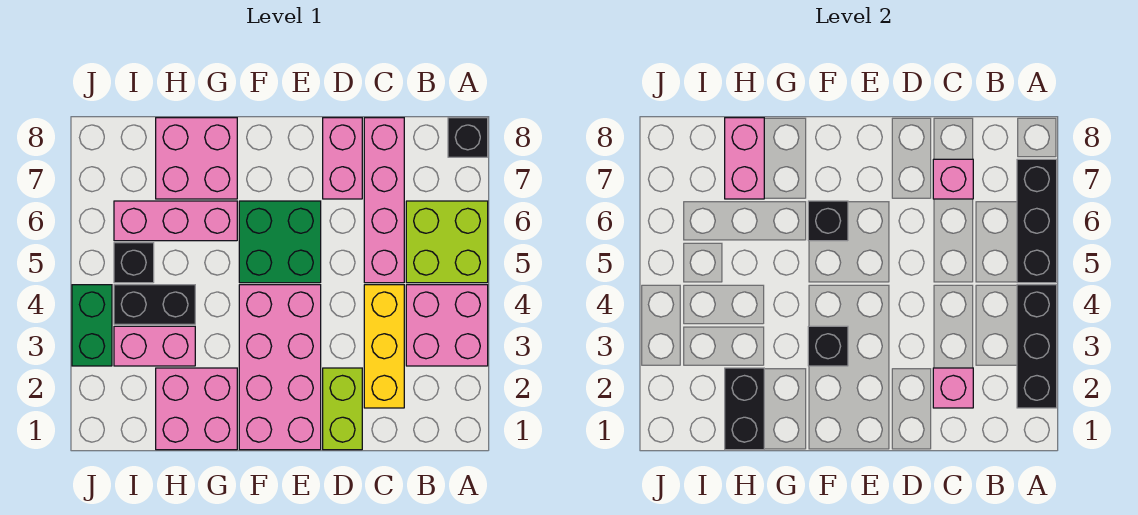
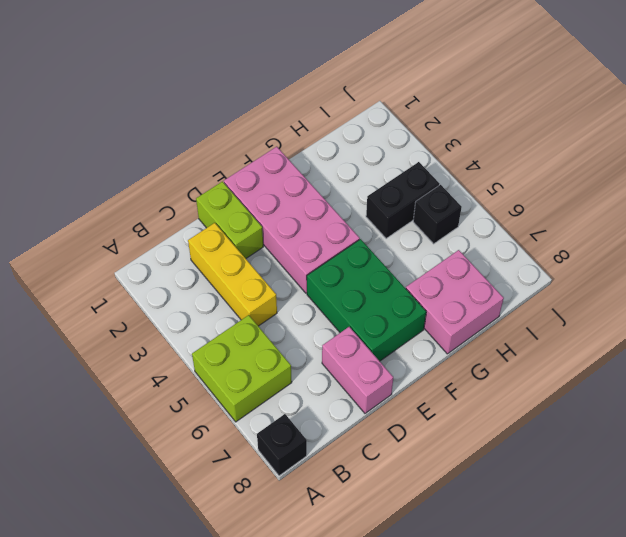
green brick E5:F7 level 1 -> green brick E5:F6 level 1
none -> pink brick A3:B4 level 1
none -> pink brick C5:C8 level 1
none -> pink brick G1:H2 level 1

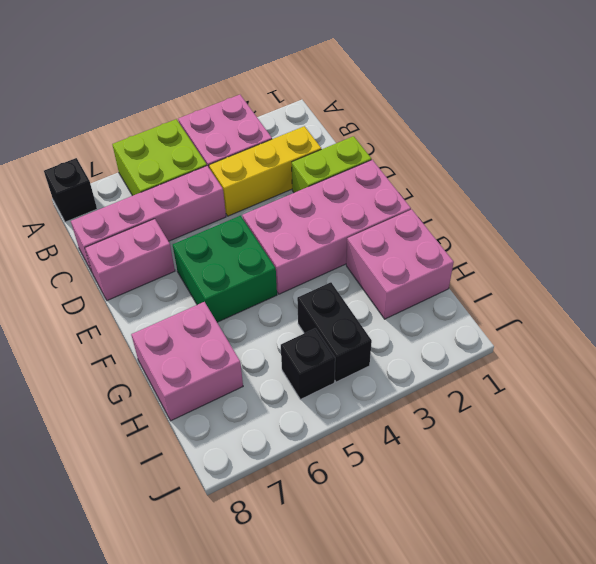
none -> pink brick G6:I6 level 1
none -> pink brick H3:I3 level 1
none -> green brick J3:J4 level 1

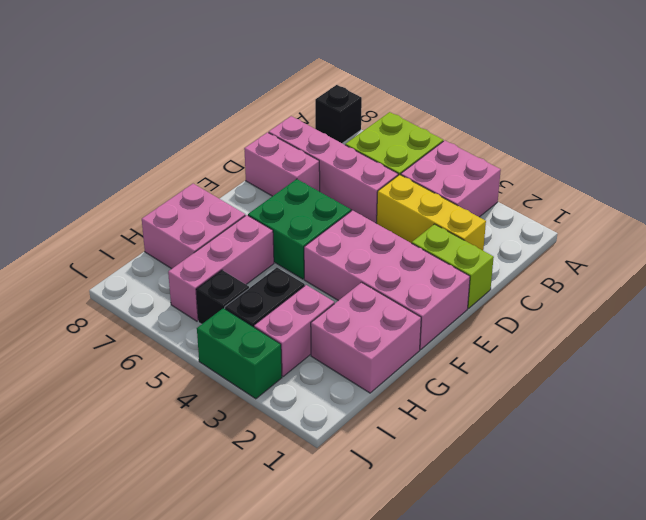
none -> black brick A2:A4 level 2
none -> black brick A5:A7 level 2
none -> pink brick C2 level 2

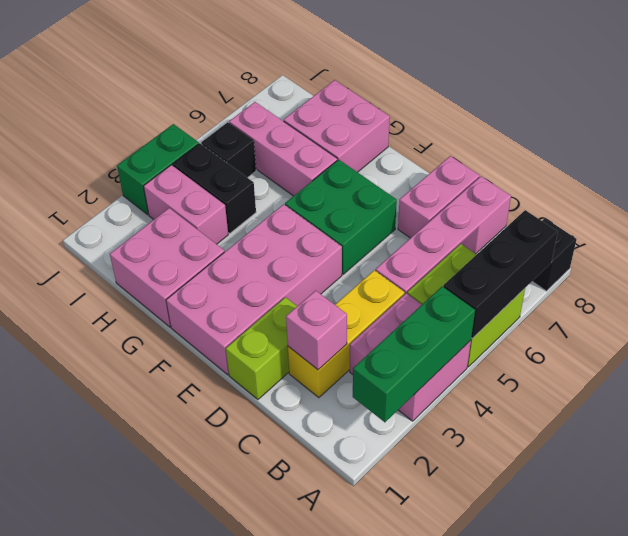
green brick A2:A4 level 2 -> black brick A2:A4 level 2
none -> pink brick C7 level 2
none -> black brick F3 level 2
none -> black brick F6 level 2

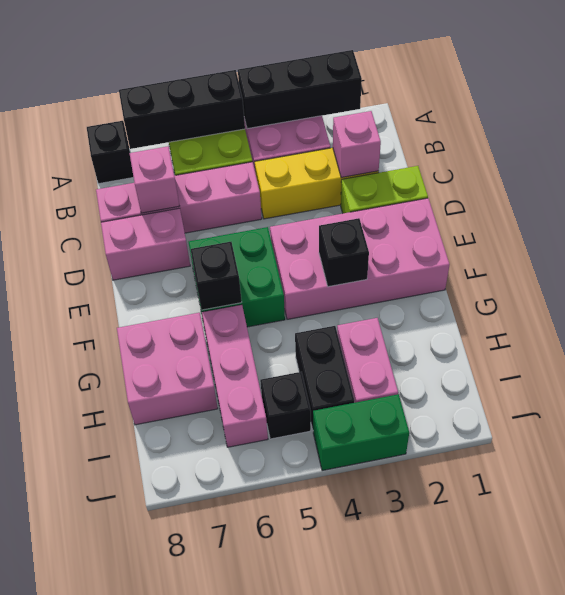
none -> pink brick G1:H2 level 1
none -> black brick H1:H2 level 2
none -> pink brick H7:H8 level 2

